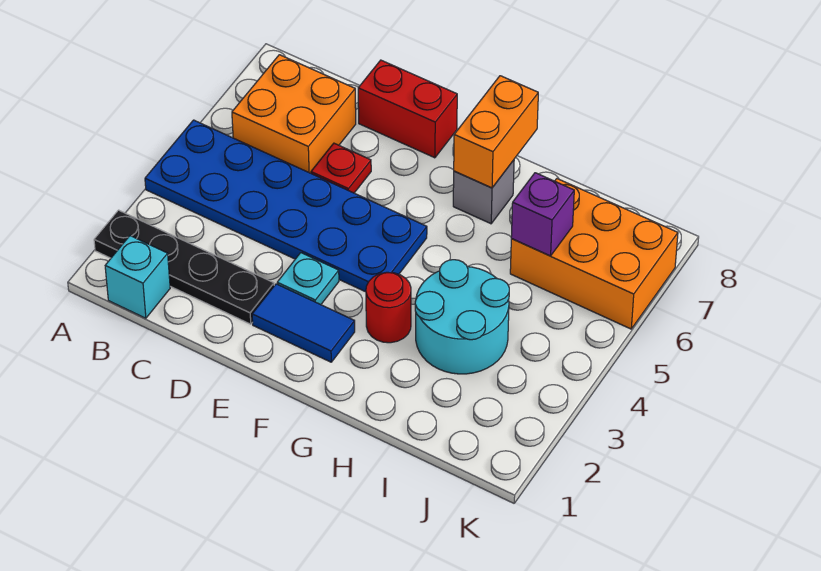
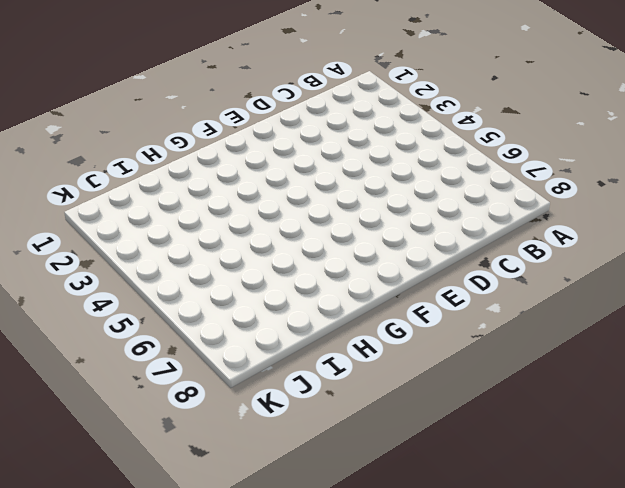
none -> black plate A2:D2 level 1
none -> blue plate A4:F5 level 1
none -> cyan brick B1 level 1

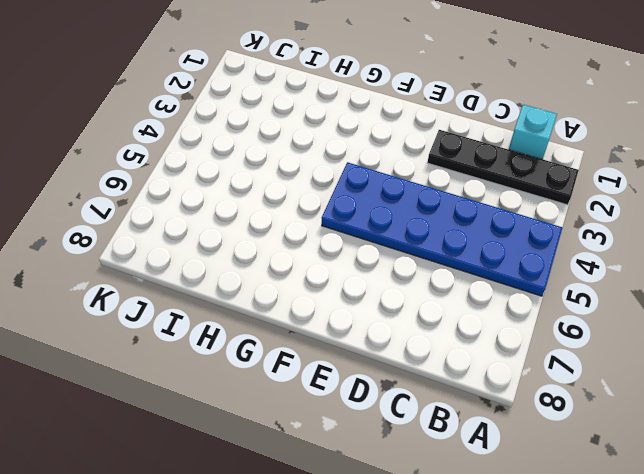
none -> orange brick B6:C7 level 1
none -> red plate D6 level 1
none -> red brick D8:E8 level 1

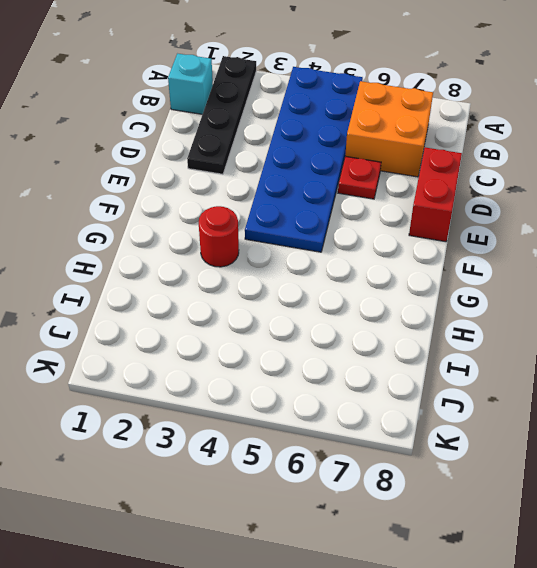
none -> blue tile E2:F2 level 1
none -> cyan plate E3 level 1
none -> grey brick G7 level 1

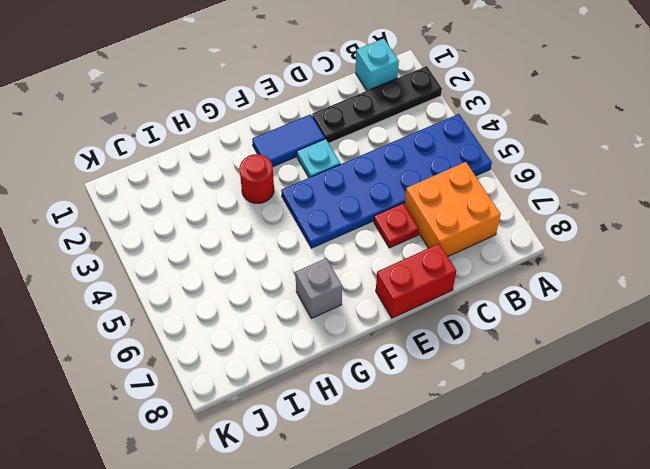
none -> cyan round brick H3:I4 level 1
none -> orange brick I6:K7 level 1
none -> orange brick G7:G8 level 2

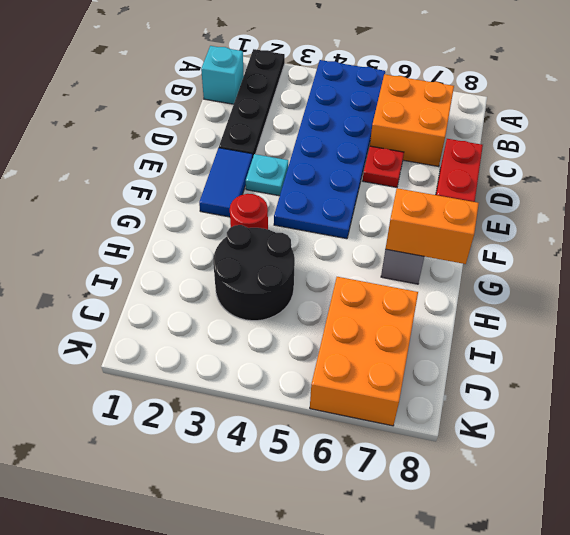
black round brick H3:I4 level 1 -> cyan round brick H3:I4 level 1
none -> purple brick I6 level 2

